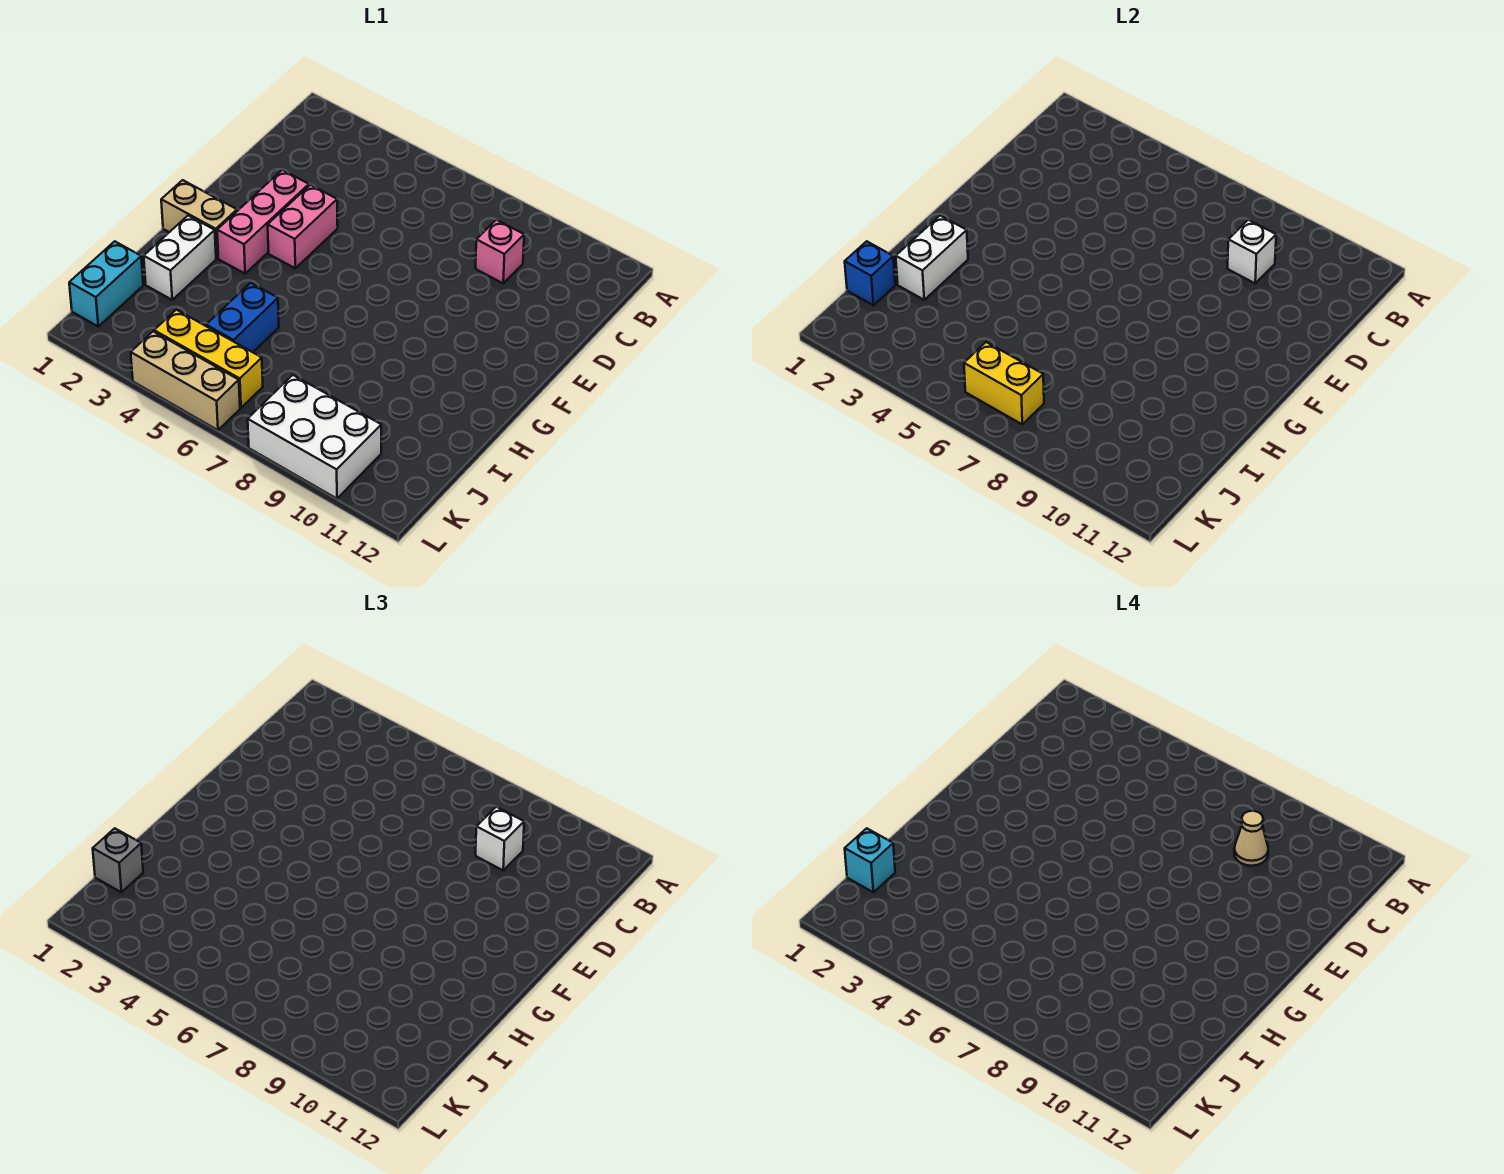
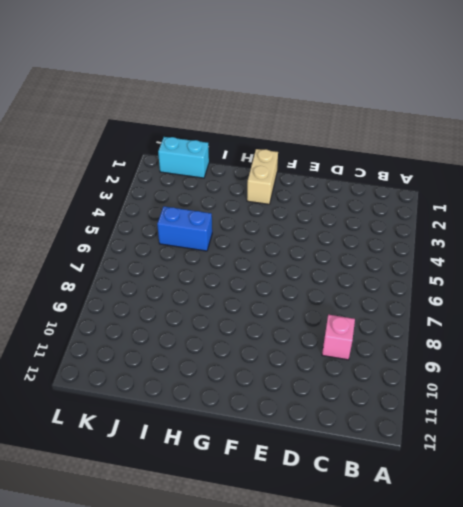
none -> pink brick E3:G3 level 1
none -> pink brick E4:F4 level 1
none -> white brick H2:I2 level 1

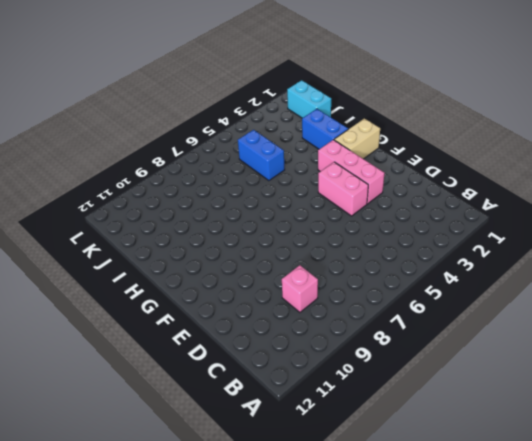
blue brick H2:I2 level 1 -> white brick H2:I2 level 1
none -> yellow brick K4:K6 level 1
none -> white brick K8:L10 level 1
none -> tan brick L4:L6 level 1

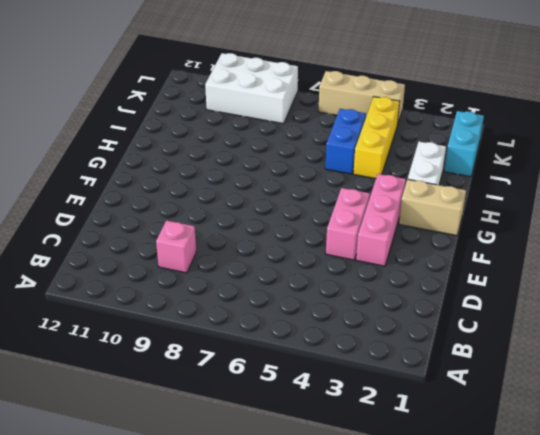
yellow brick I4:K4 level 1 -> yellow brick K4:K6 level 1
none -> white brick C9 level 2
none -> white brick H2:I2 level 2
none -> blue brick J1 level 2

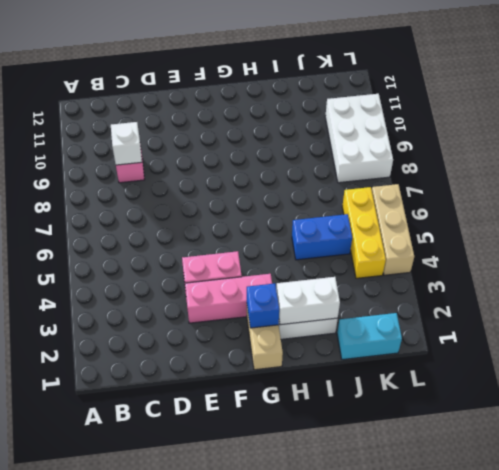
blue brick G2 level 2 -> blue brick J1 level 2
none -> yellow brick K6:K7 level 2
none -> white brick C9 level 3
none -> grey brick J1 level 3

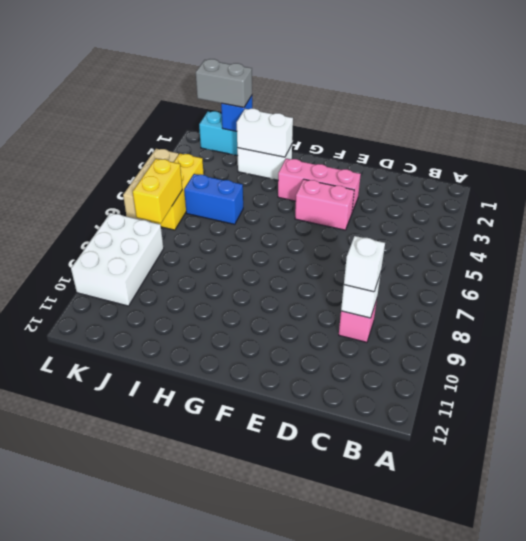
grey brick J1:K1 level 3 -> grey brick J1 level 3
none -> tan brick G1:G2 level 1
none -> tan cone C9 level 4
none -> cyan brick J1 level 4

